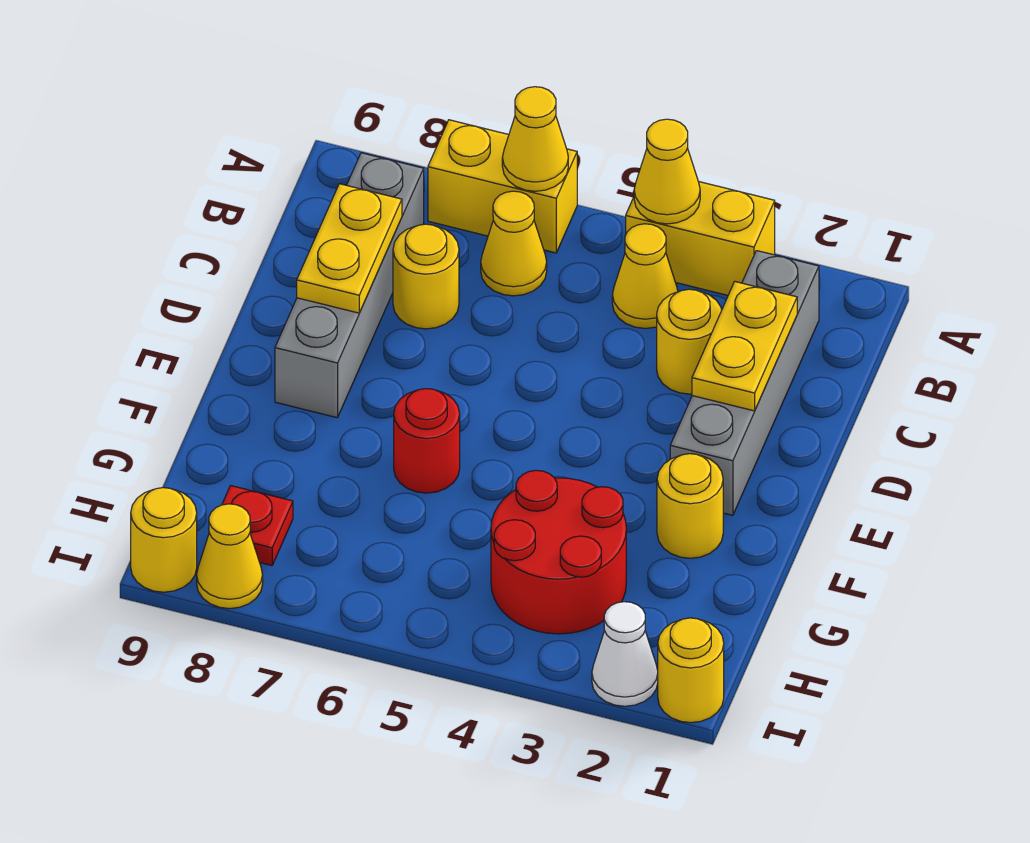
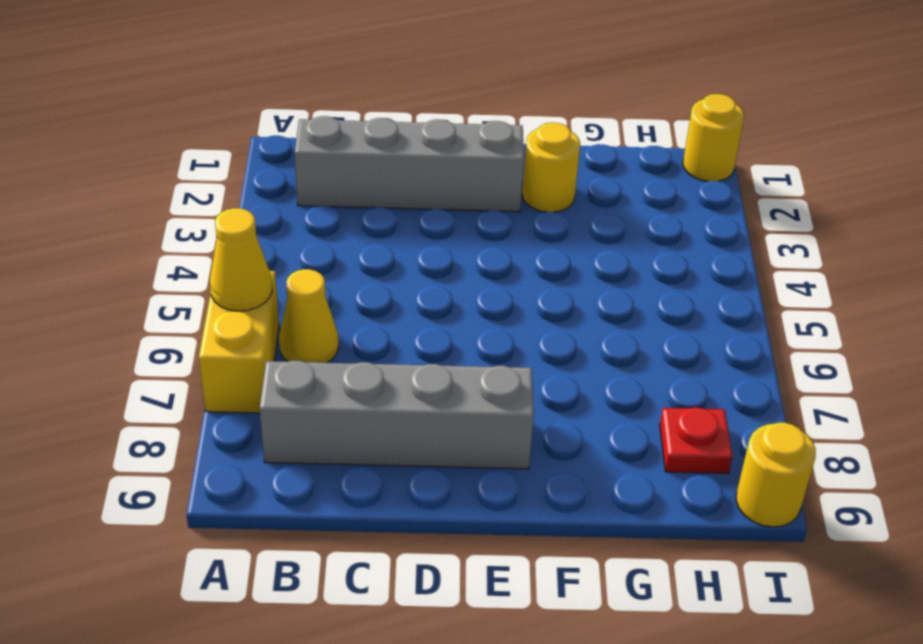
none -> yellow brick A3:A4 level 1
none -> yellow cone B4 level 1
none -> yellow round brick C3 level 1

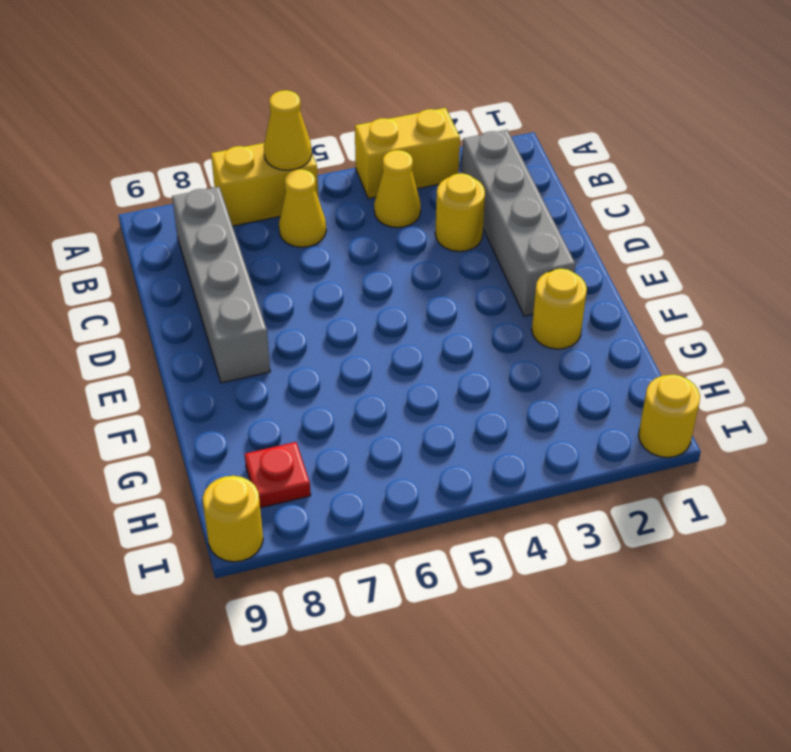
none -> yellow round brick C7 level 1
none -> red round brick F6 level 1
none -> red round brick G3:H4 level 1

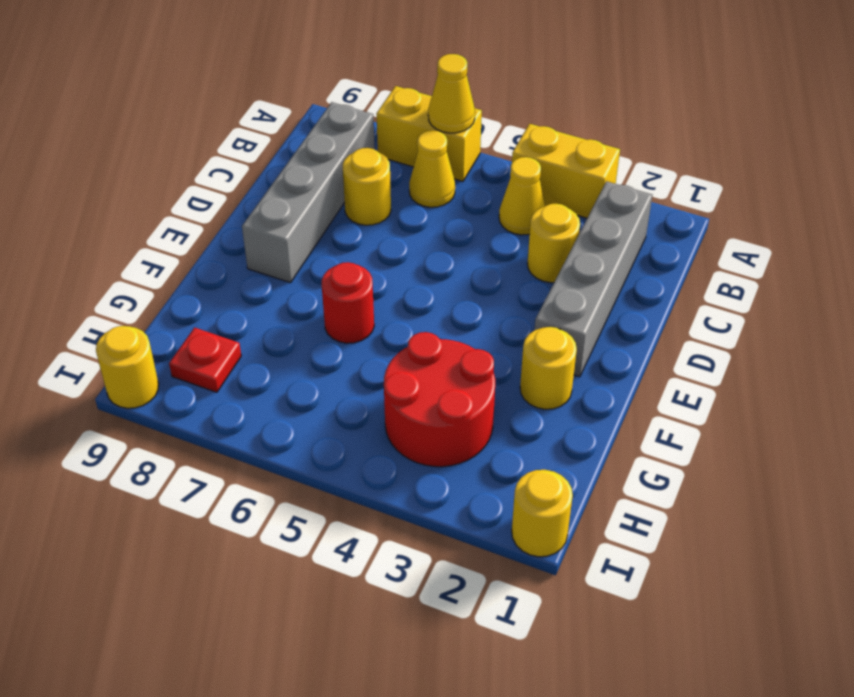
none -> white cone I2 level 1
none -> yellow cone I8 level 1
none -> yellow cone A4 level 2

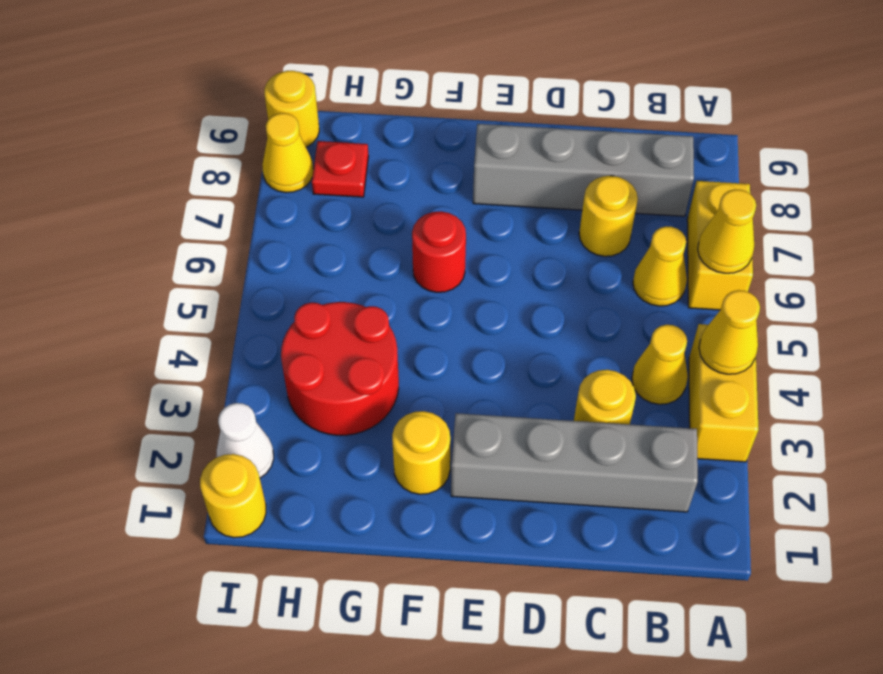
none -> yellow plate C2:D2 level 2
none -> yellow plate C8:D8 level 2

